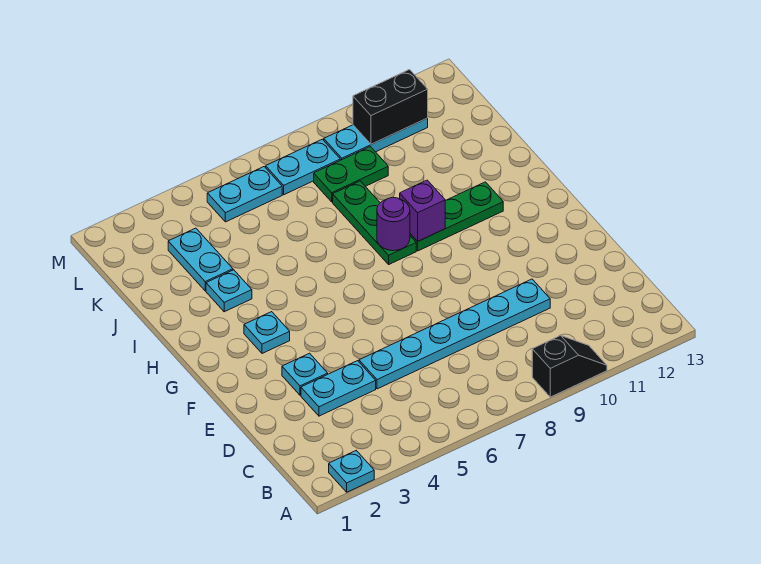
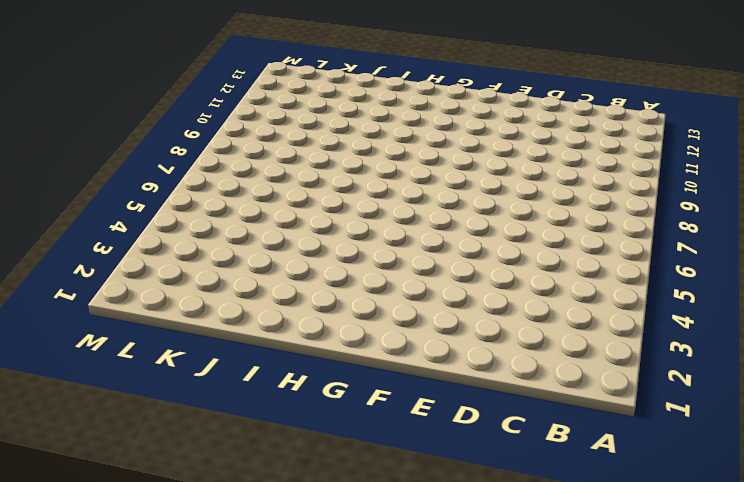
none -> cyan plate A2 level 1
none -> black slope A9:A10 level 1 top 9
none -> cyan plate D3:D4 level 1

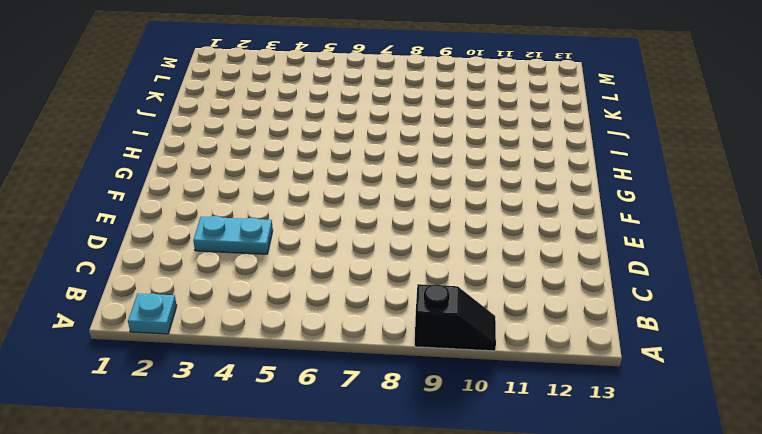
none -> cyan plate D5:D10 level 1
none -> cyan plate E3 level 1
none -> cyan plate G3 level 1

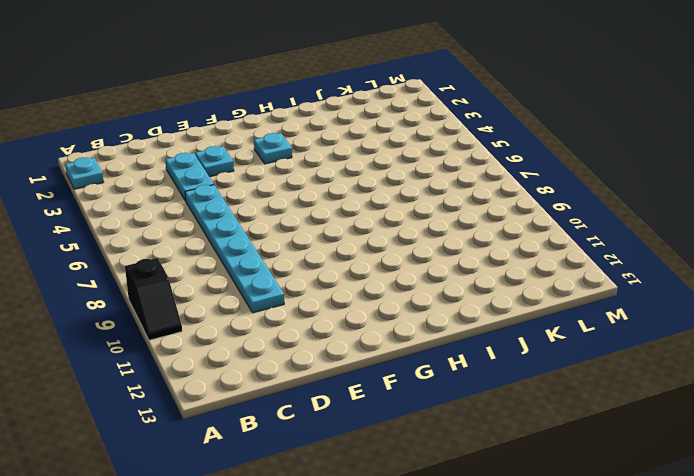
none -> green plate H8:J8 level 1
none -> green plate H9:H11 level 1
none -> cyan plate I3 level 1

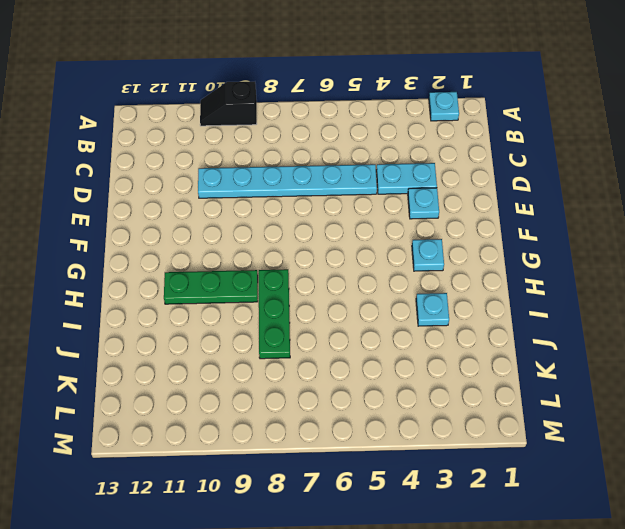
none -> cyan plate J3:K3 level 1
none -> green plate K8:K9 level 1
none -> cyan plate L5:L6 level 1

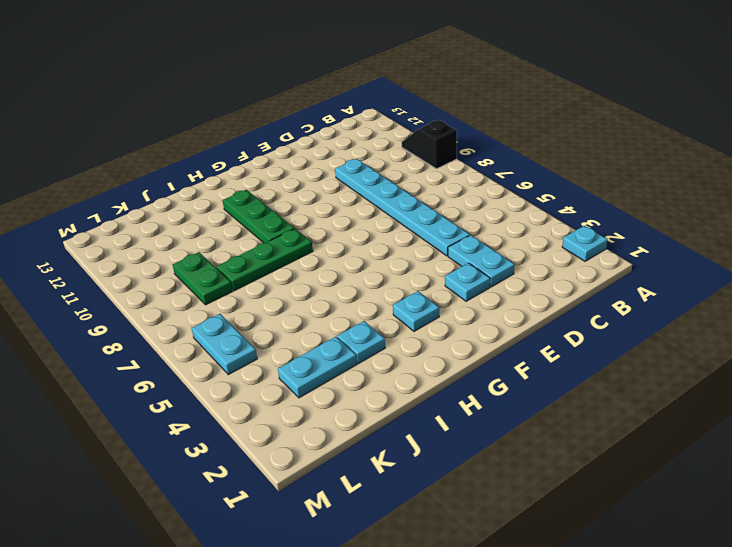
none -> cyan plate L7:L8 level 1
none -> cyan plate L9:L11 level 1
none -> purple round brick H8 level 2

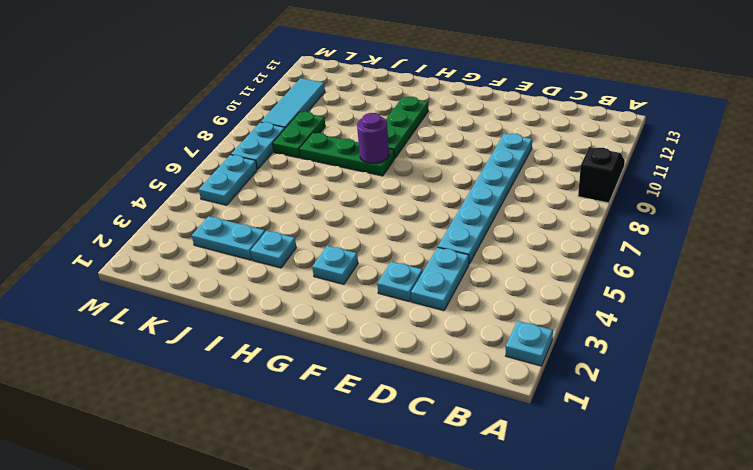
cyan tile L9:L11 level 1 -> cyan plate L9:L11 level 1
none -> purple brick H9 level 2
none -> black brick L10:L11 level 2

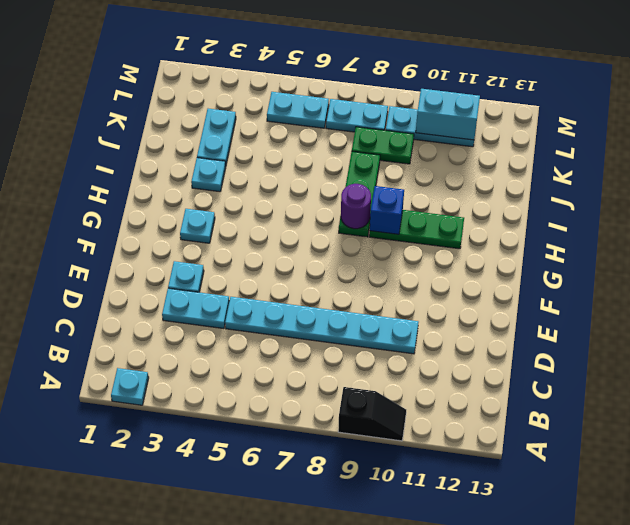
blue brick H9 level 2 -> purple brick H9 level 2
cyan brick L10:L11 level 2 -> black brick L10:L11 level 2

